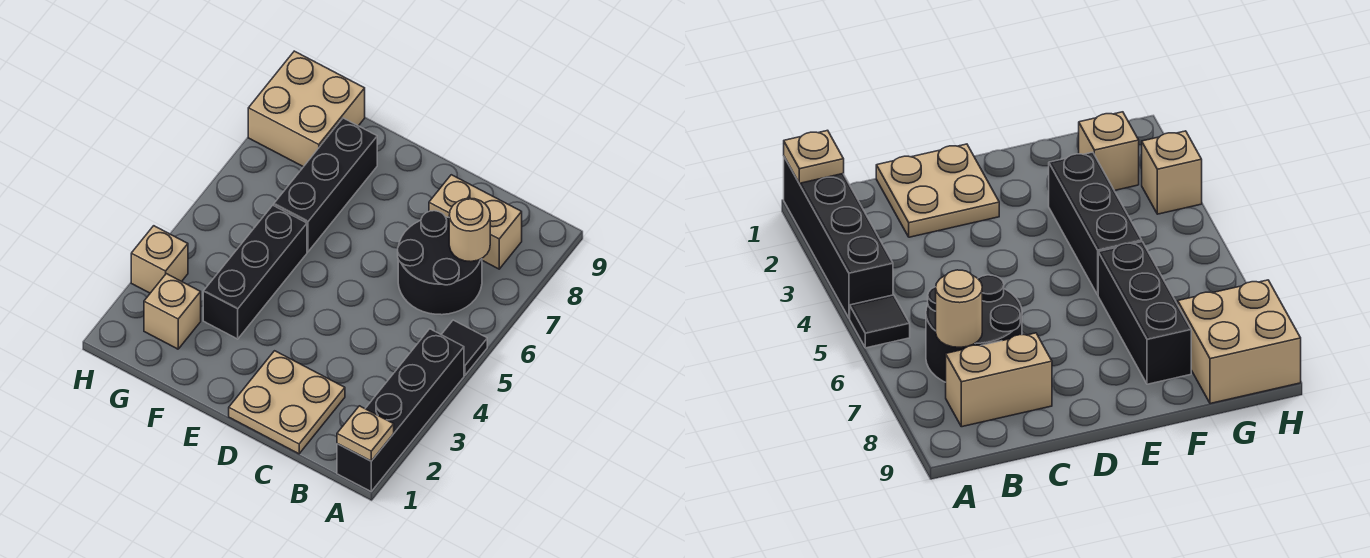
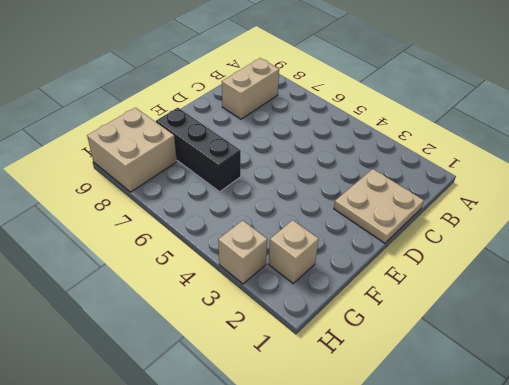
none -> black brick A1:A4 level 1
none -> black tile A5 level 1
none -> black round brick B6:C7 level 1

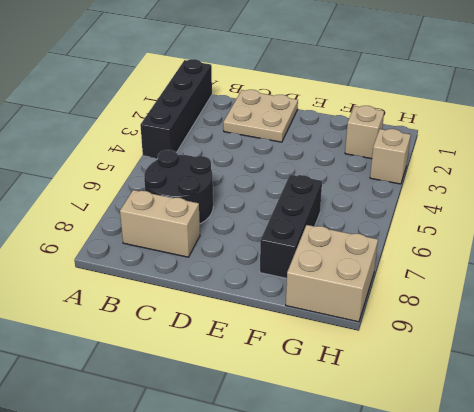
none -> black tile A5 level 1
none -> black brick F3:F5 level 1
none -> tan plate A1 level 2

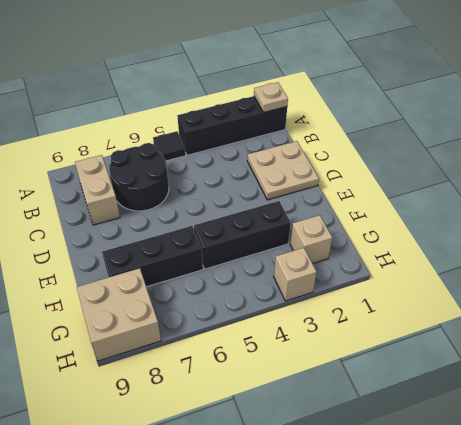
none -> tan round brick B7 level 2

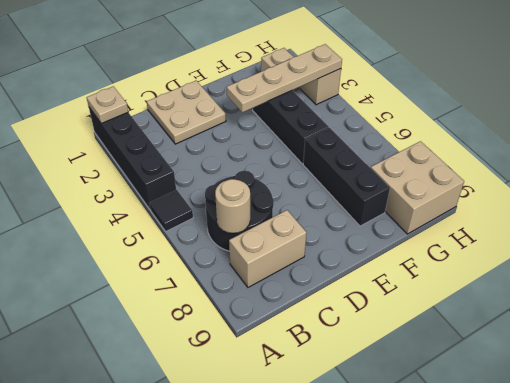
tan plate E3:H3 level 2 -> none

